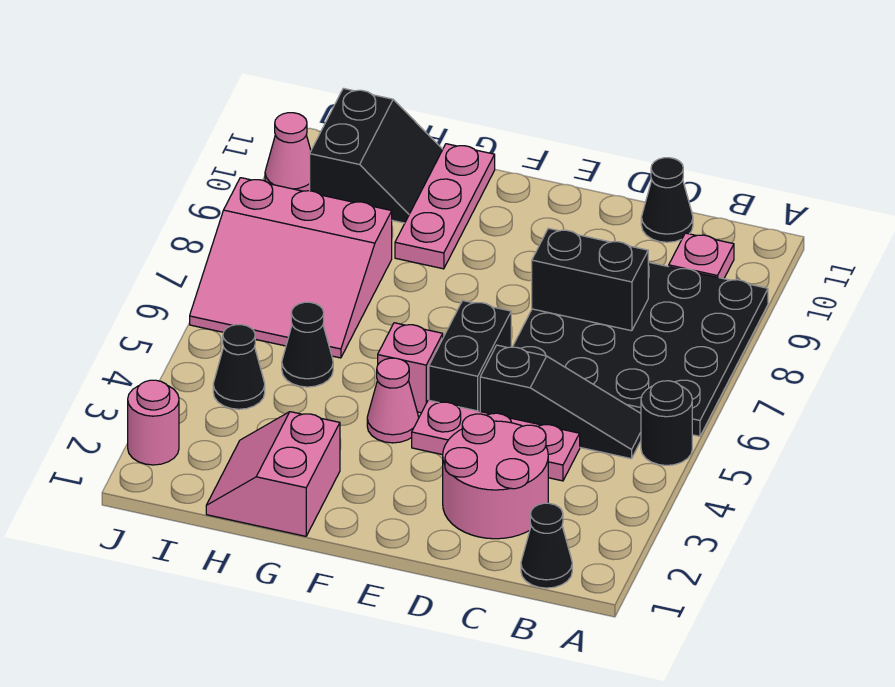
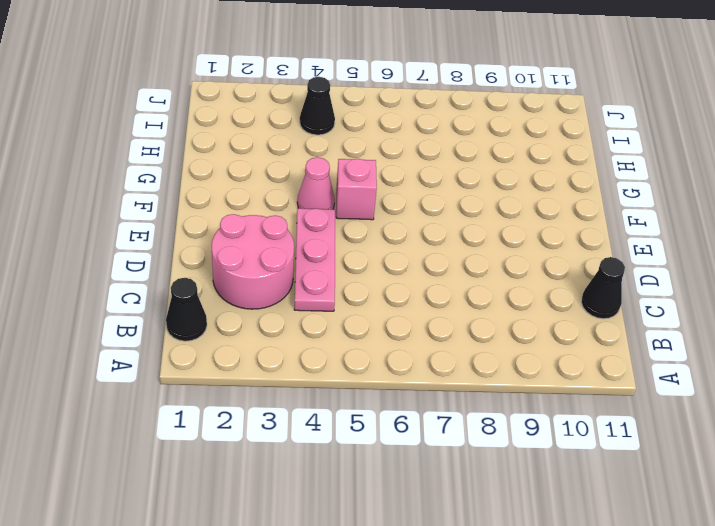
none -> black round brick A5 level 1
none -> black plate A6:D9 level 1
none -> black slope B5:D5 level 1 top D

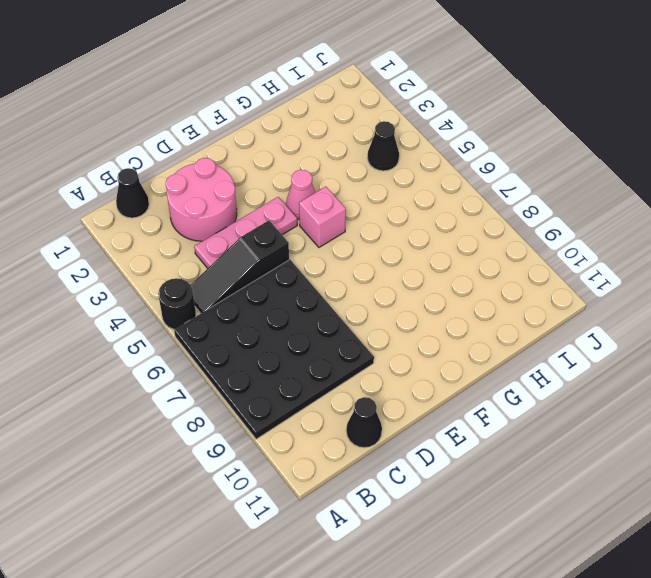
none -> pink plate B10 level 1
none -> black brick E5:E6 level 1
none -> pink slope G1:H2 level 1 top G

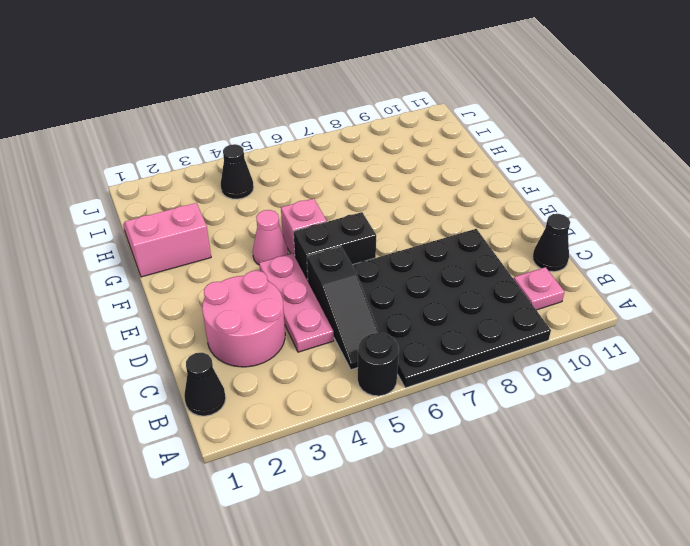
none -> pink plate G9:G11 level 1
none -> black cone H5 level 1
none -> pink slope H6:J8 level 1 top 8

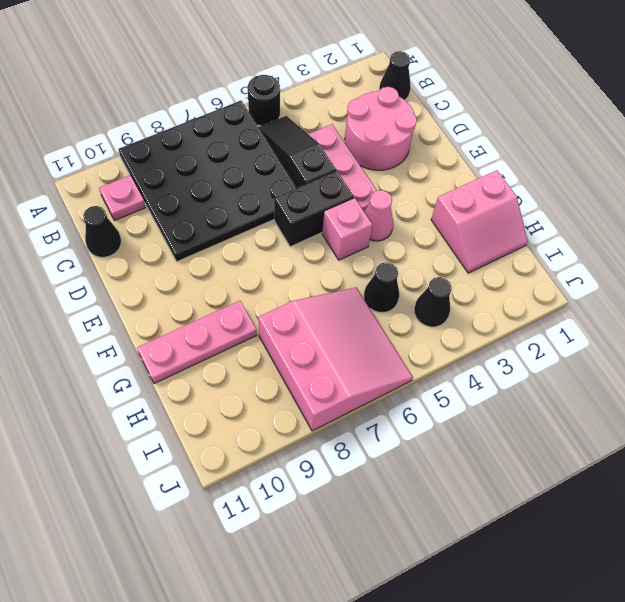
none -> black slope H10:I11 level 1 top I
none -> pink round brick J2 level 1
none -> pink cone J10 level 1

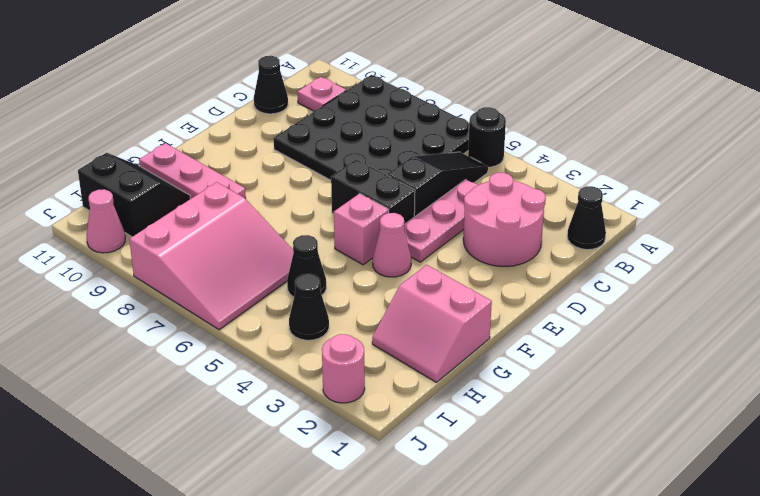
none -> black brick C8:D8 level 2

